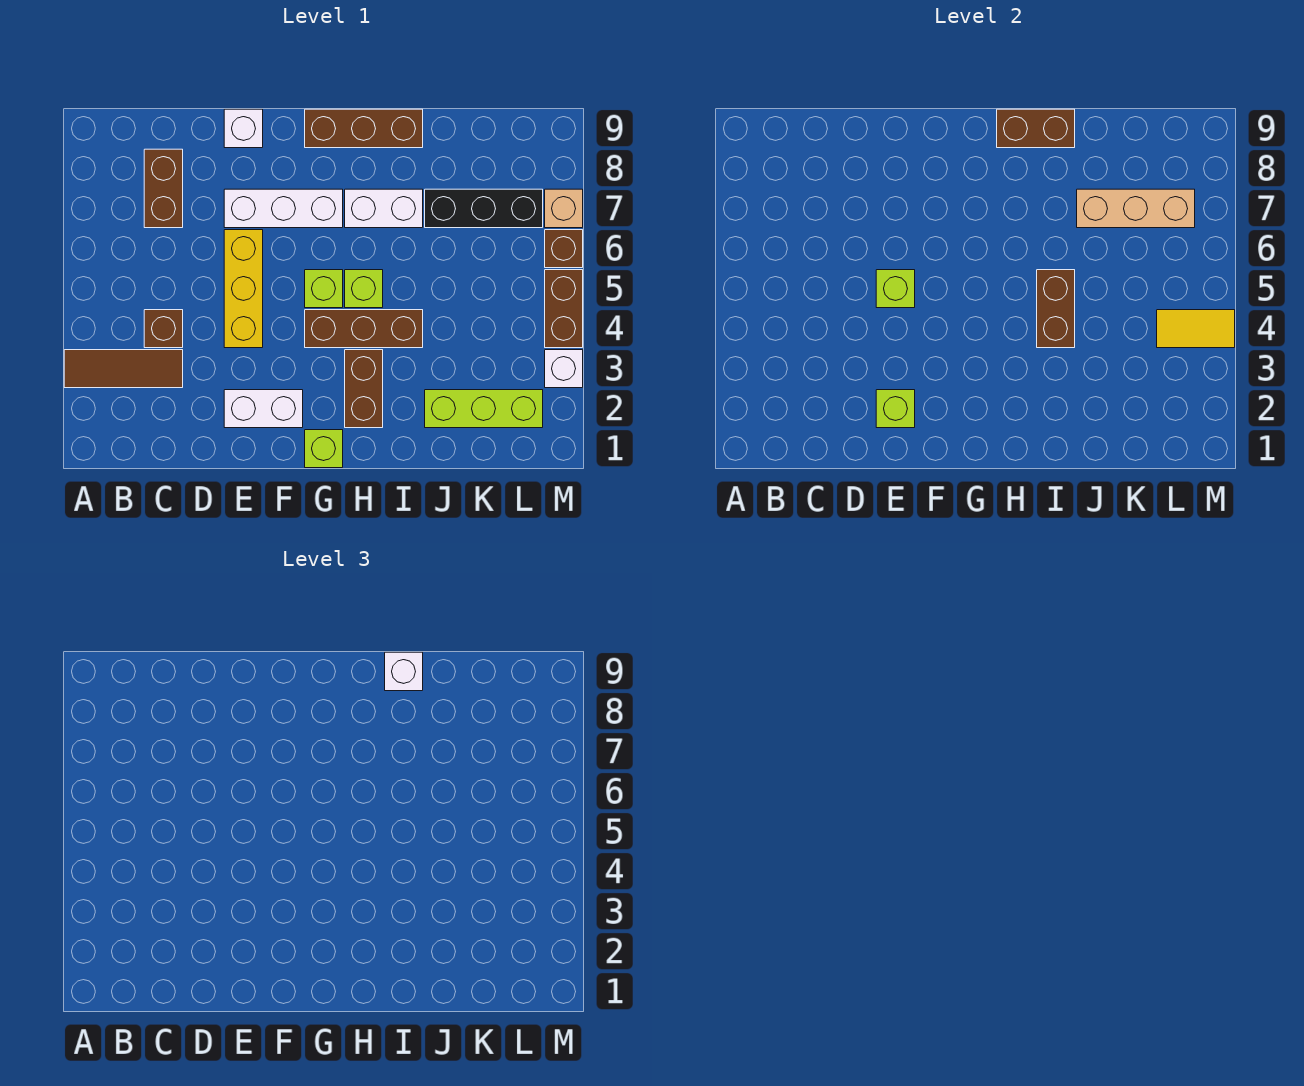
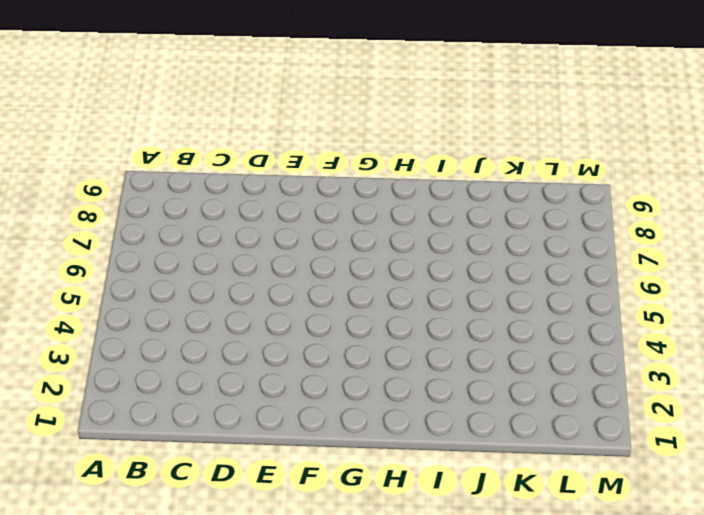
none -> brown tile A3:C3 level 1
none -> brown brick C4 level 1
none -> brown brick C7:C8 level 1

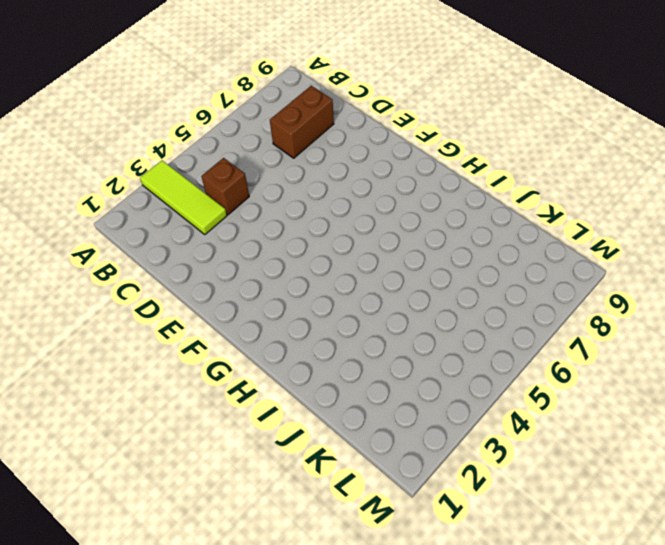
lime tile A3:C3 level 1 -> brown tile A3:C3 level 1
none -> white brick E2:F2 level 1
none -> yellow brick E4:E6 level 1
none -> white brick E7:G7 level 1

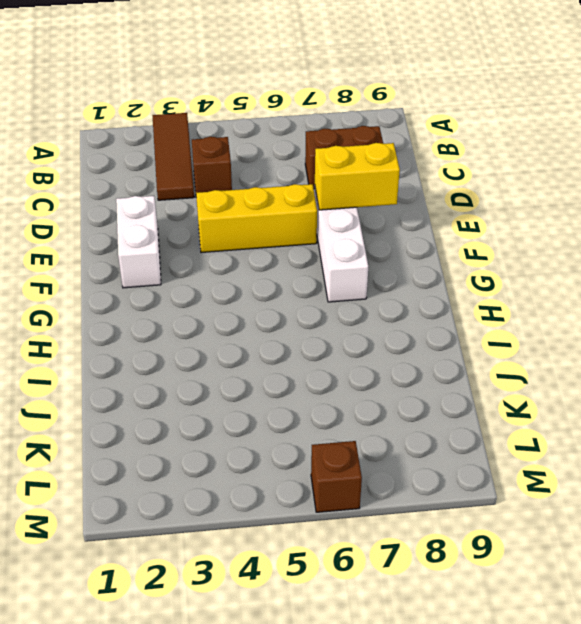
yellow brick E7:E8 level 2 -> none
none -> white brick E9 level 1
none -> lime brick G1 level 1
none -> brown brick G4:I4 level 1

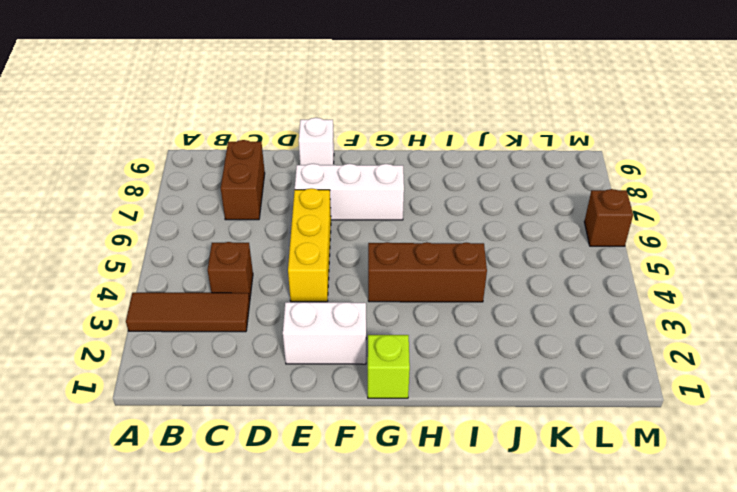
none -> lime brick G5 level 1
none -> brown brick G9:I9 level 1
none -> brown brick H2:H3 level 1

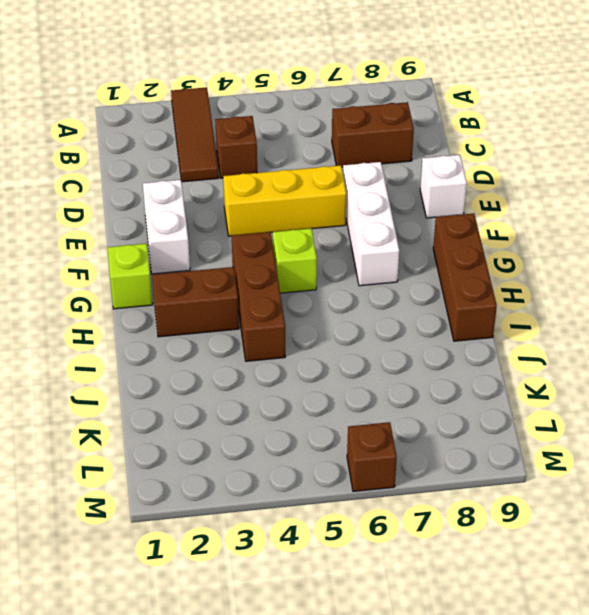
none -> lime brick H5 level 1
none -> white brick H7:I7 level 1
none -> lime brick J2:L2 level 1

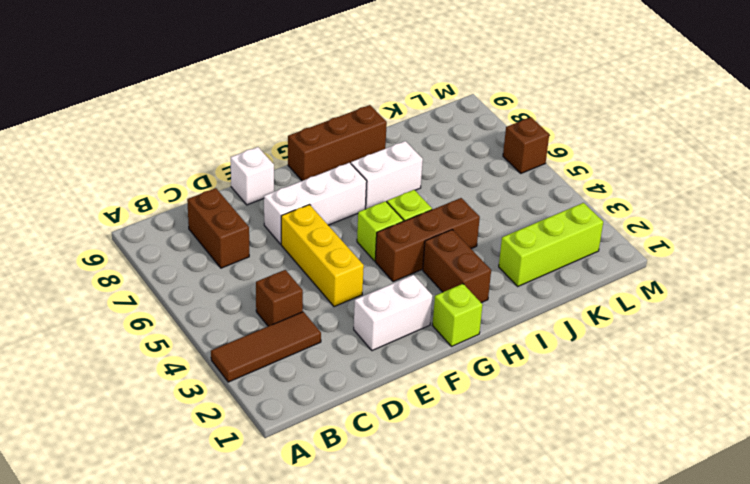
none -> black brick J7:L7 level 1
none -> white brick M3 level 1
none -> brown brick M4:M5 level 1

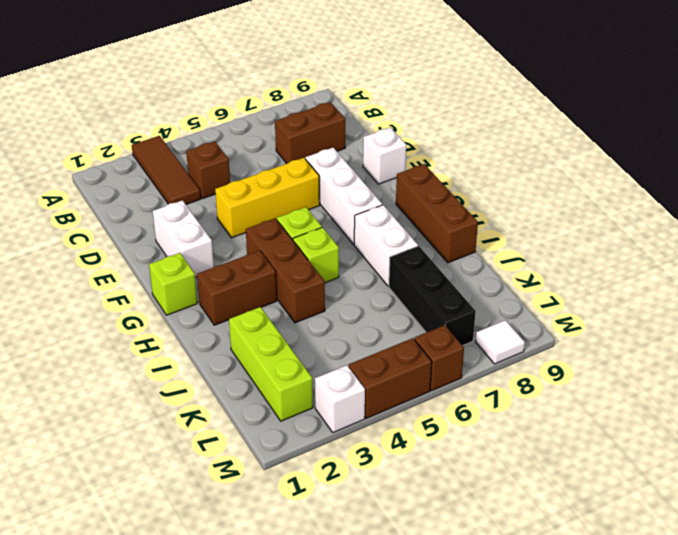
white tile M8 level 1 -> none
none -> tan brick M7 level 1
none -> lime brick E2 level 2
none -> lime brick E5 level 2

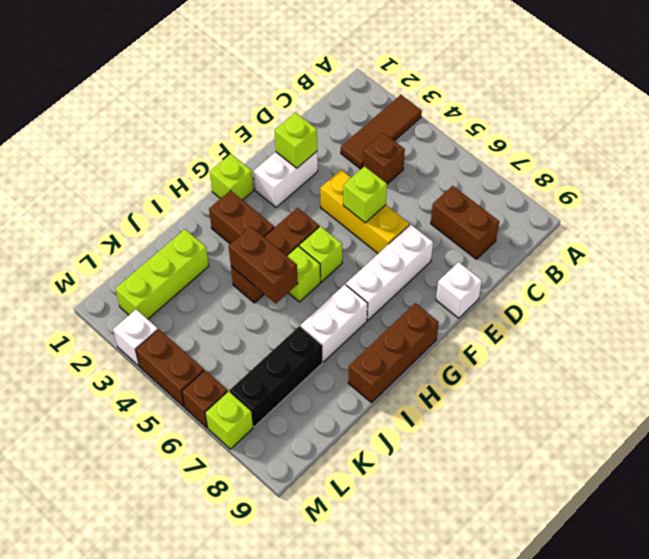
lime brick M7 level 1 -> tan brick M7 level 1
none -> brown brick H9:I9 level 2
none -> tan brick J7:L7 level 2
none -> yellow tile L4:M4 level 2

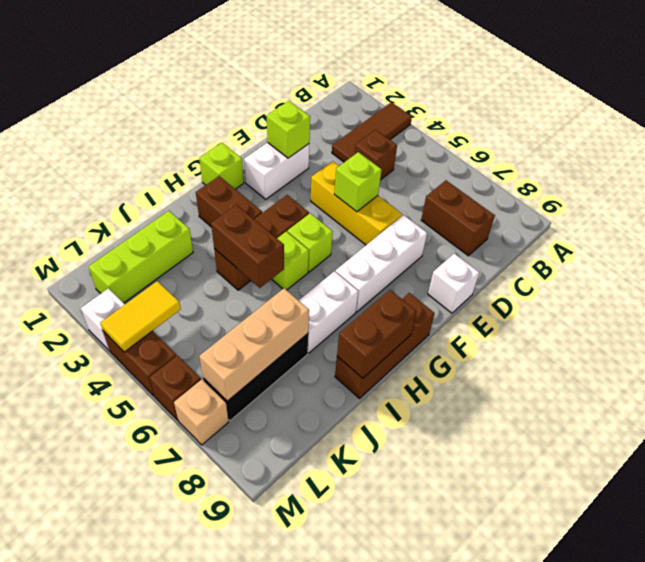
none -> white brick I9 level 3

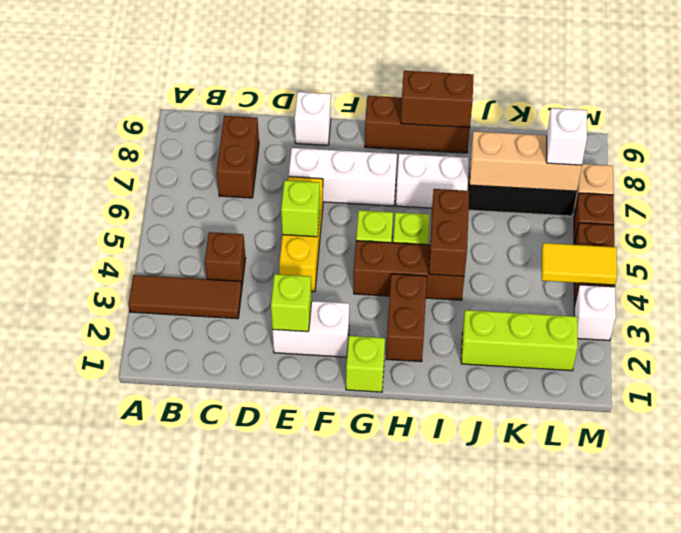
white brick L7 level 3 -> white brick I9 level 3

